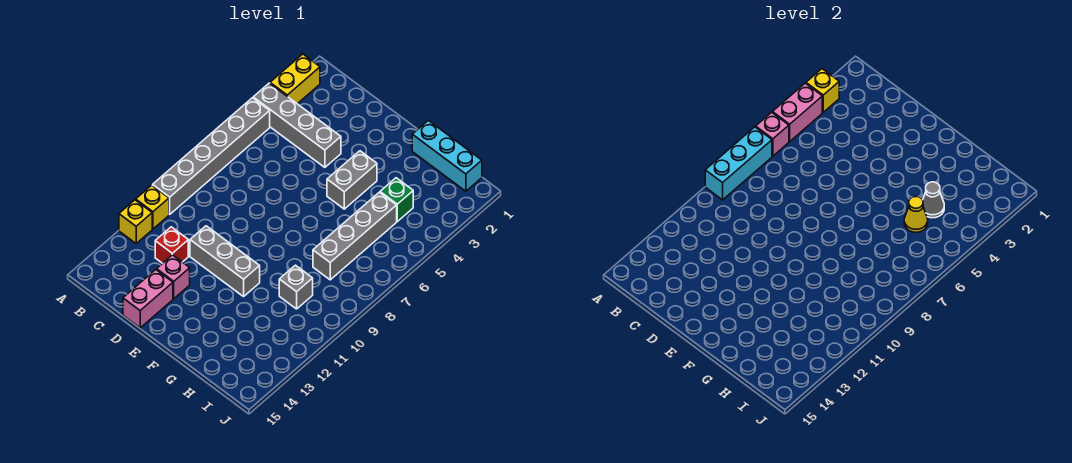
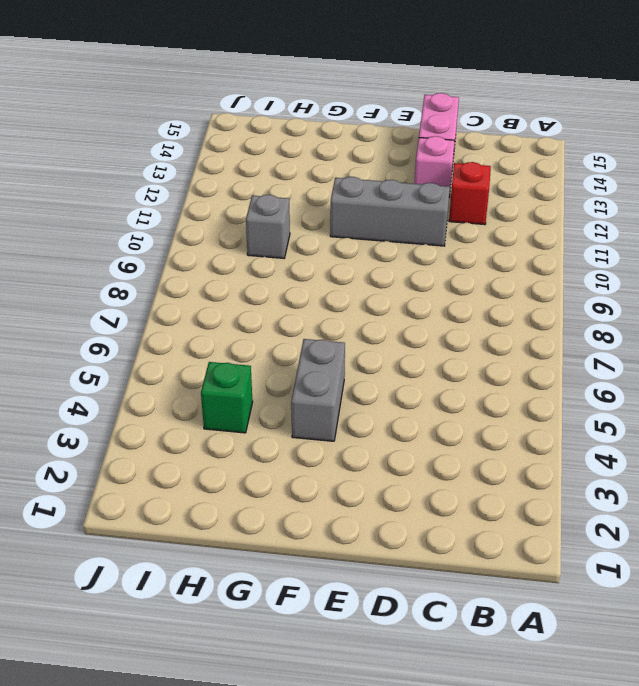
none -> yellow brick A2:A3 level 1
none -> grey brick A4:D4 level 1
none -> grey brick A5:A10 level 1

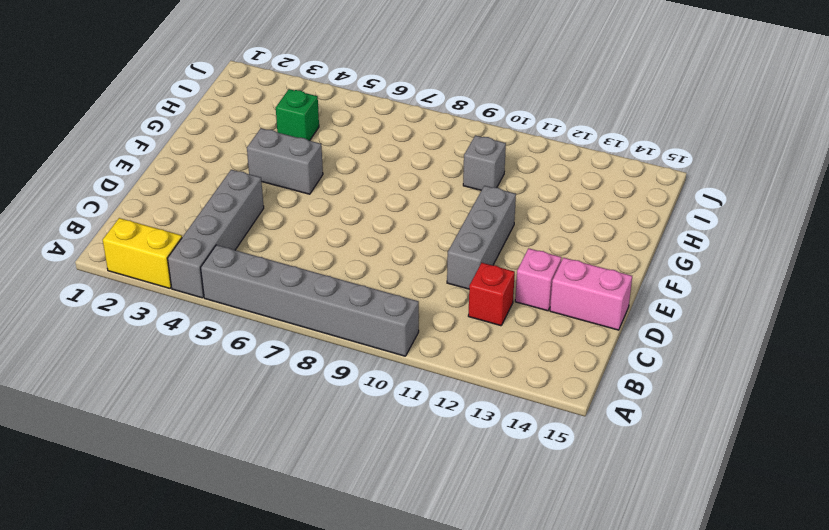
none -> yellow brick A11 level 1
none -> yellow brick A12 level 1
none -> cyan brick G1:I1 level 1

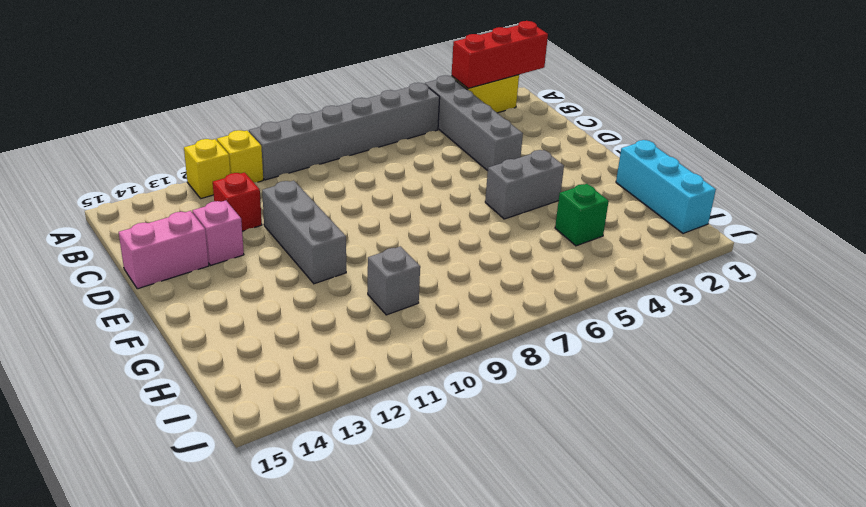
red brick A1:A3 level 2 -> yellow brick A3 level 2
none -> grey brick H5:H8 level 1
none -> pink brick A4:A5 level 2
none -> pink brick A6 level 2

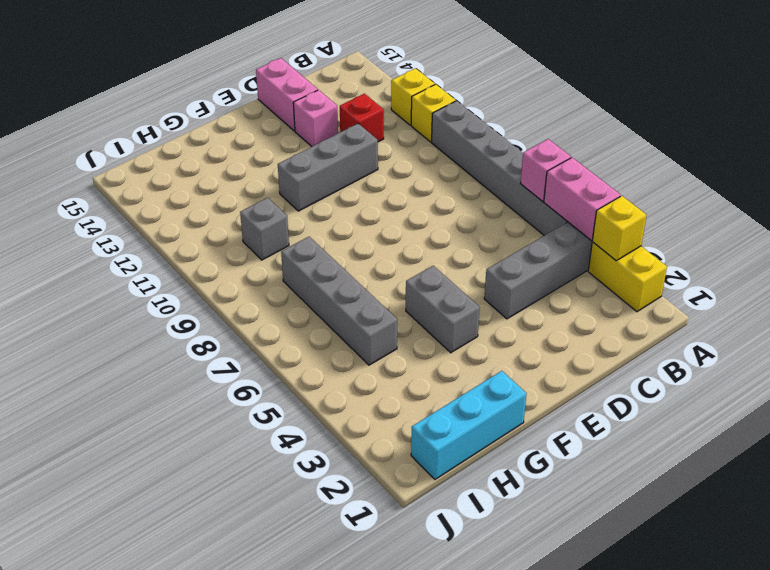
none -> green brick H4 level 1
none -> cyan brick A7:A9 level 2
none -> grey cone H4 level 2

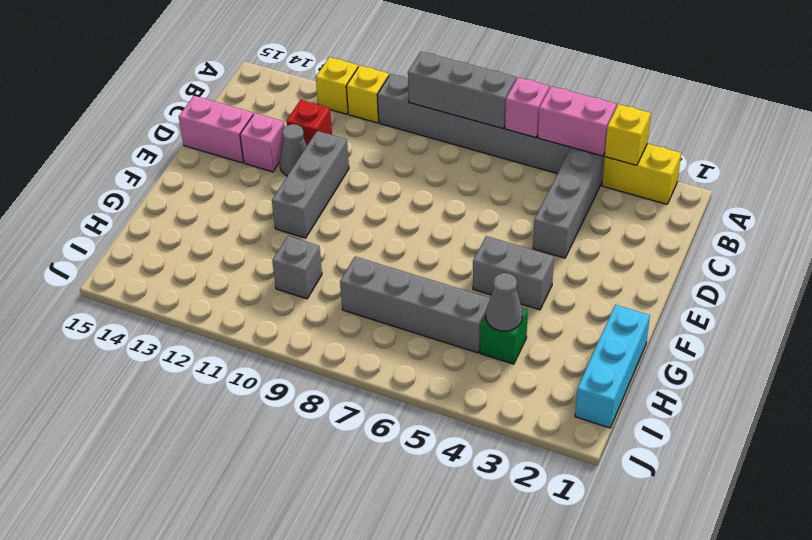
grey brick A7:A9 level 2 -> cyan brick A7:A9 level 2
grey cone D12 level 1 -> none
none -> yellow cone H5 level 2

